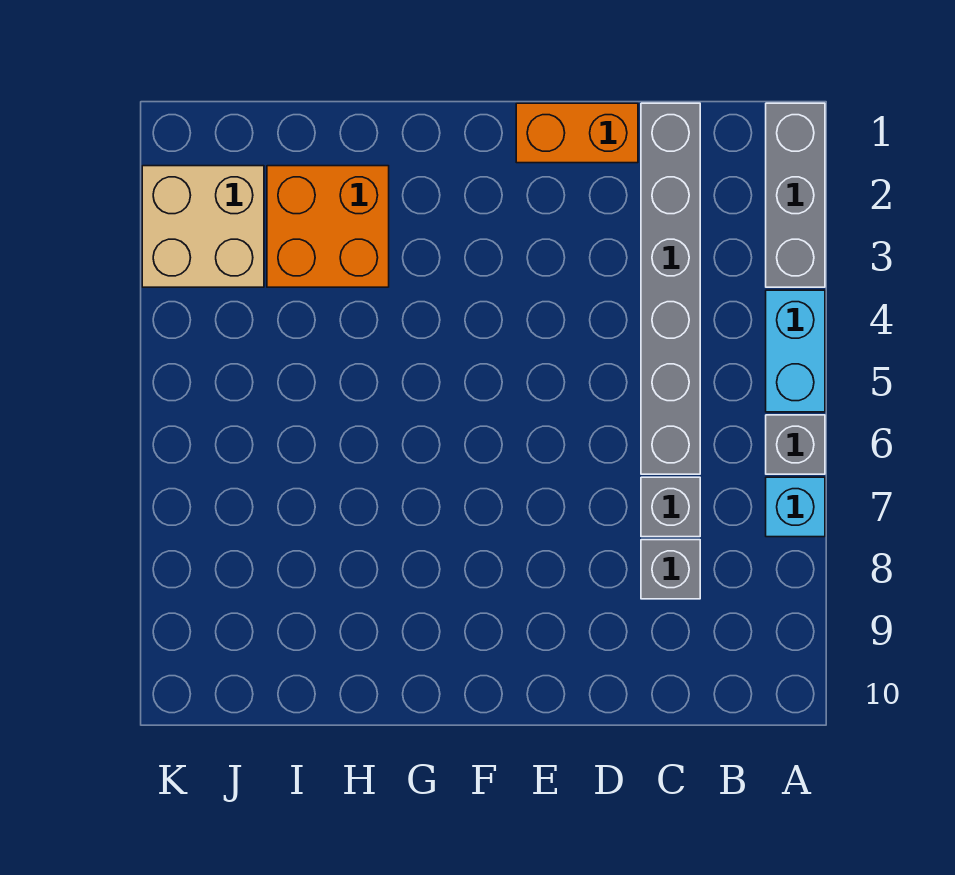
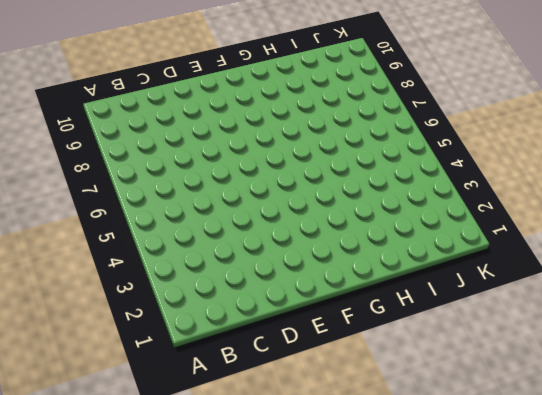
none -> grey brick A1:A3 level 1
none -> cyan brick A4:A5 level 1

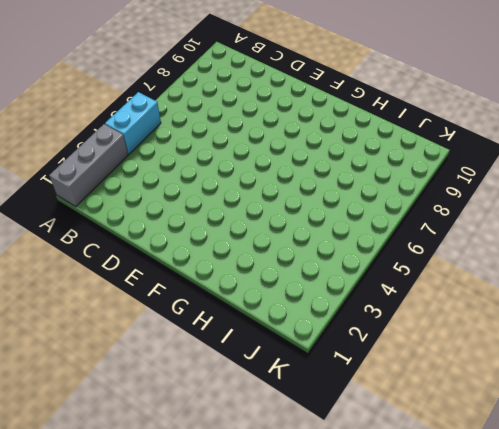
none -> grey brick A6 level 1
none -> cyan brick A7 level 1

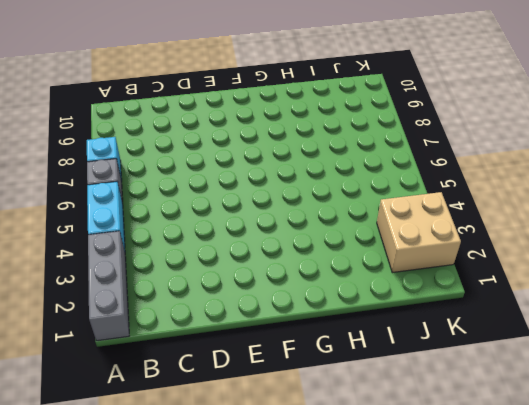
none -> grey brick C1:C6 level 1
none -> grey brick C7 level 1

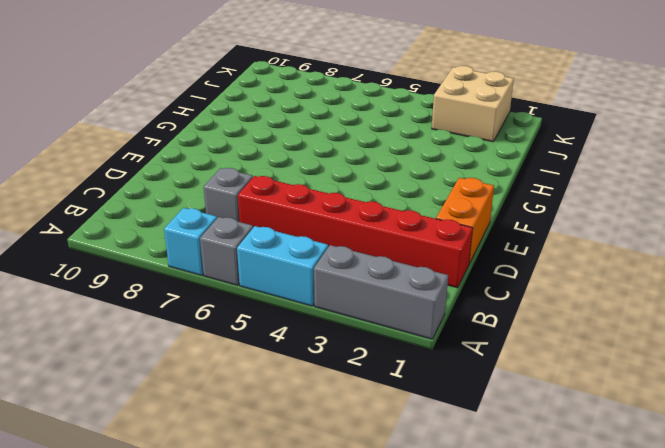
red brick C1:C6 level 1 -> grey brick C1:C6 level 1
none -> grey brick C8 level 1
none -> orange brick H2:I3 level 1

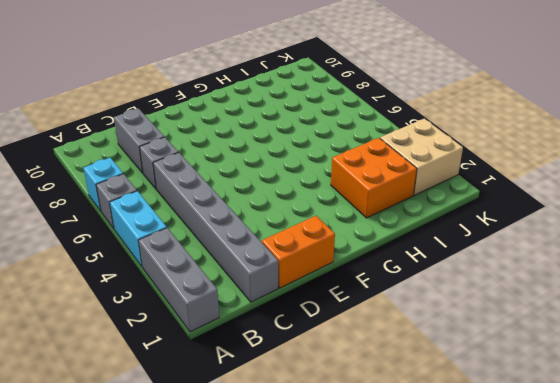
grey brick C8:C9 level 1 -> grey brick C8 level 1

